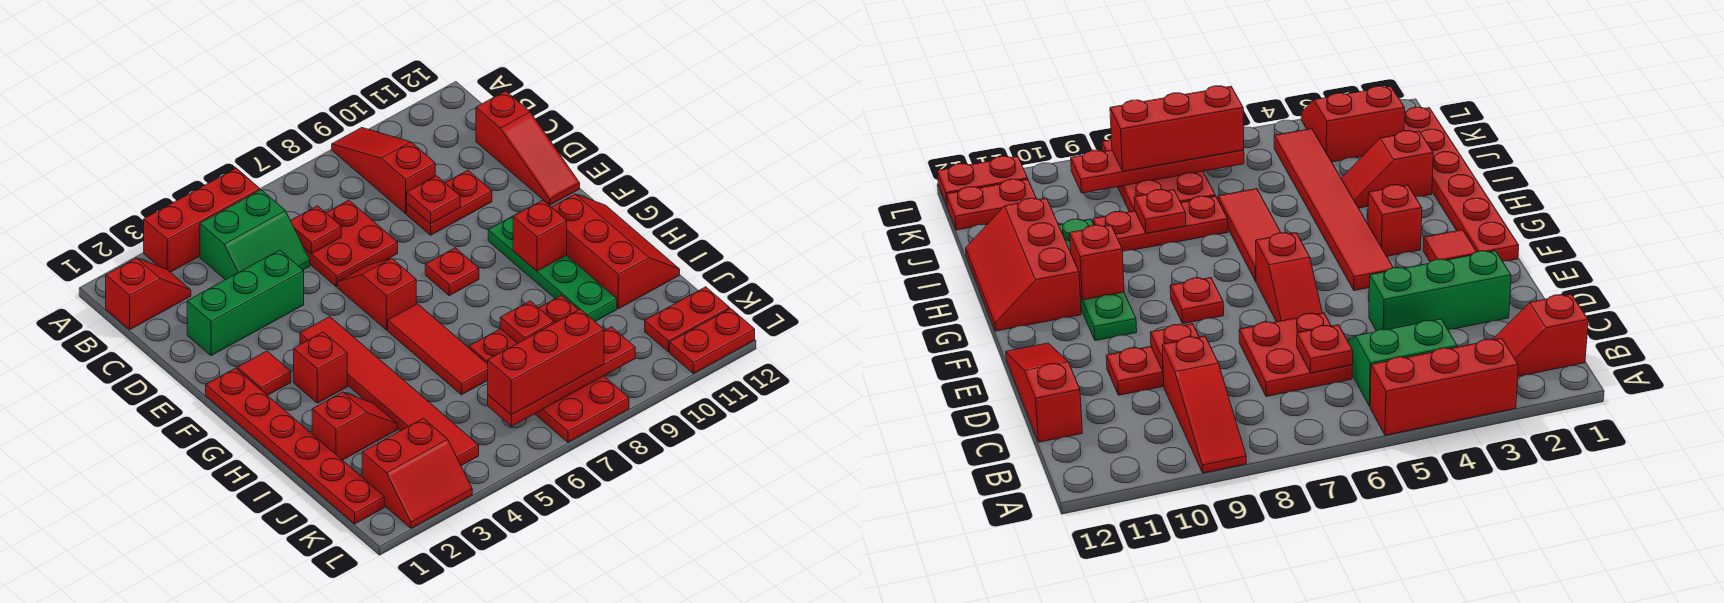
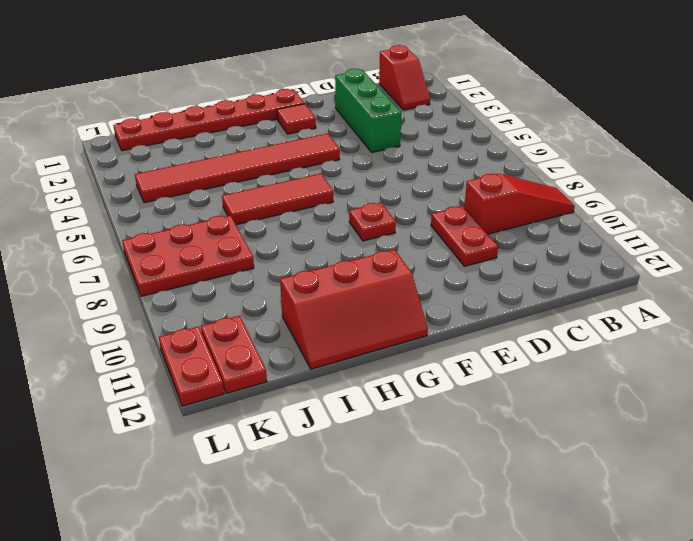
none -> red brick A3:A5 level 1
none -> green slope B4:C5 level 1 top B
none -> red plate C6:D7 level 1

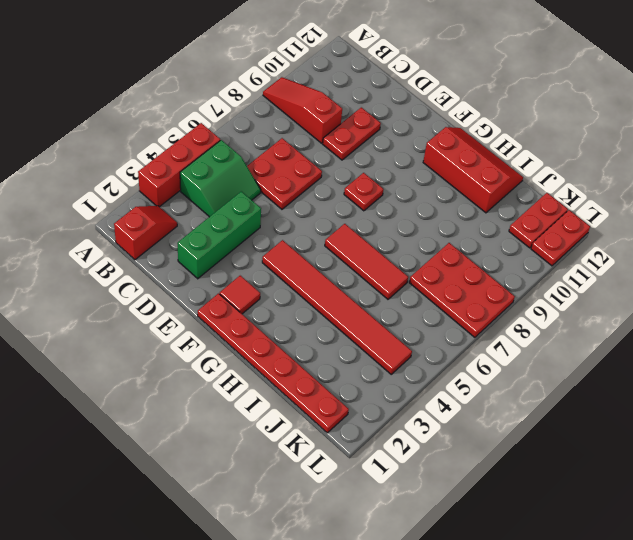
none -> red slope C12:E12 level 1 top C
none -> red slope E6:F6 level 1 top F
none -> green plate F10:I10 level 1

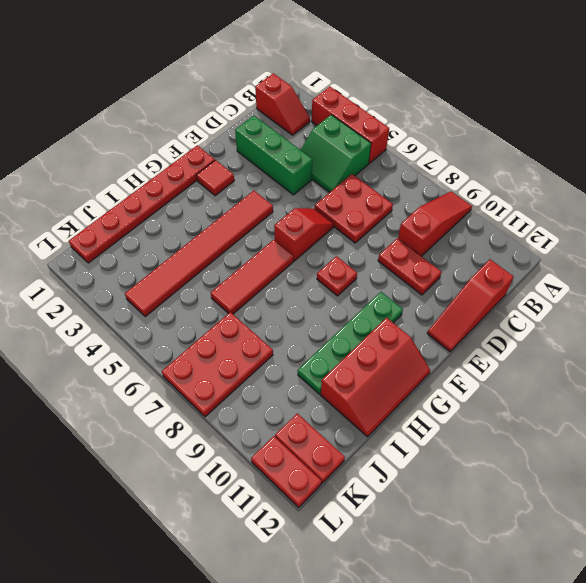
none -> red brick G3 level 1
none -> red slope I2:I3 level 1 top 2
none -> red plate I7:I9 level 1

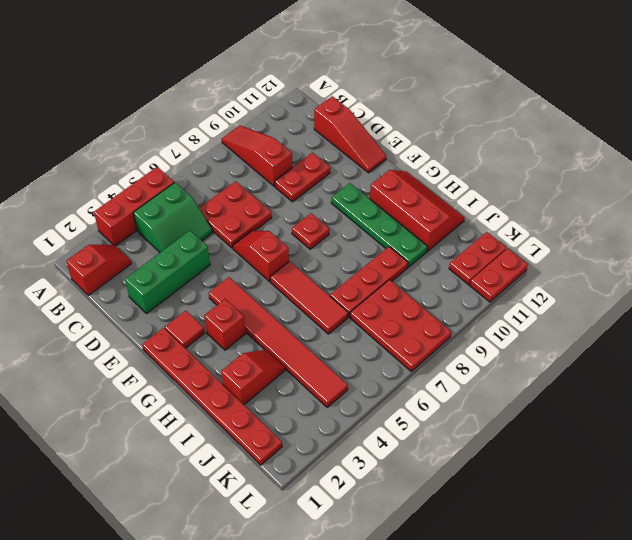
none -> red slope K2:L3 level 1 top K
none -> red plate C6 level 2
none -> red plate D9 level 2

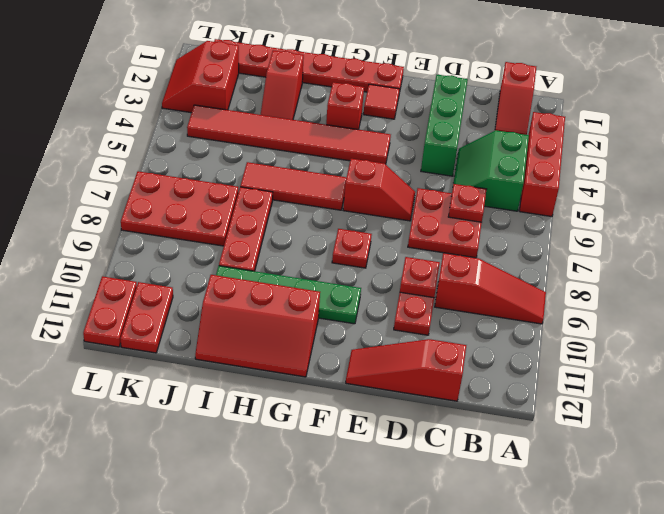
none -> red brick G10 level 2
none -> red plate I8 level 2
none -> red plate K6:K9 level 2

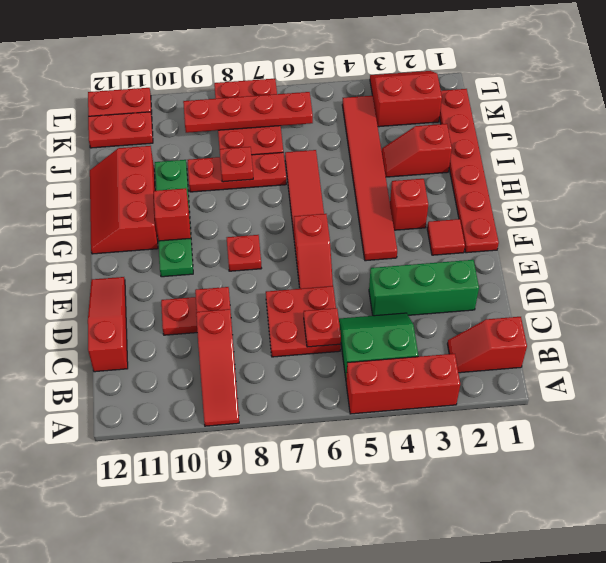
none -> red brick K6:K8 level 3

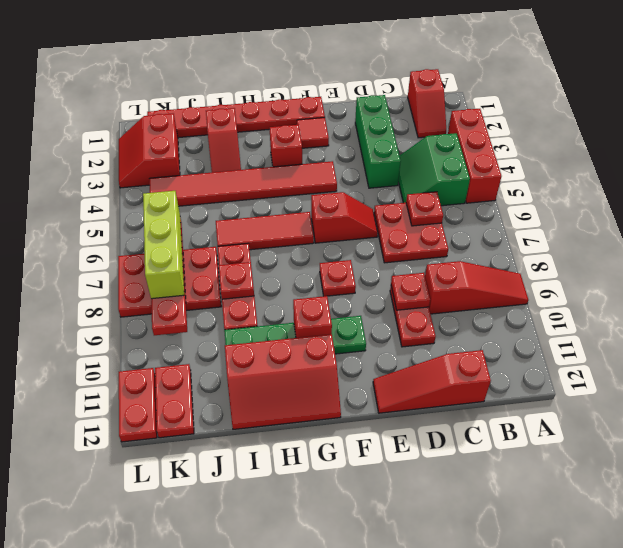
lime brick K6:K8 level 3 -> red brick K6:K8 level 3

